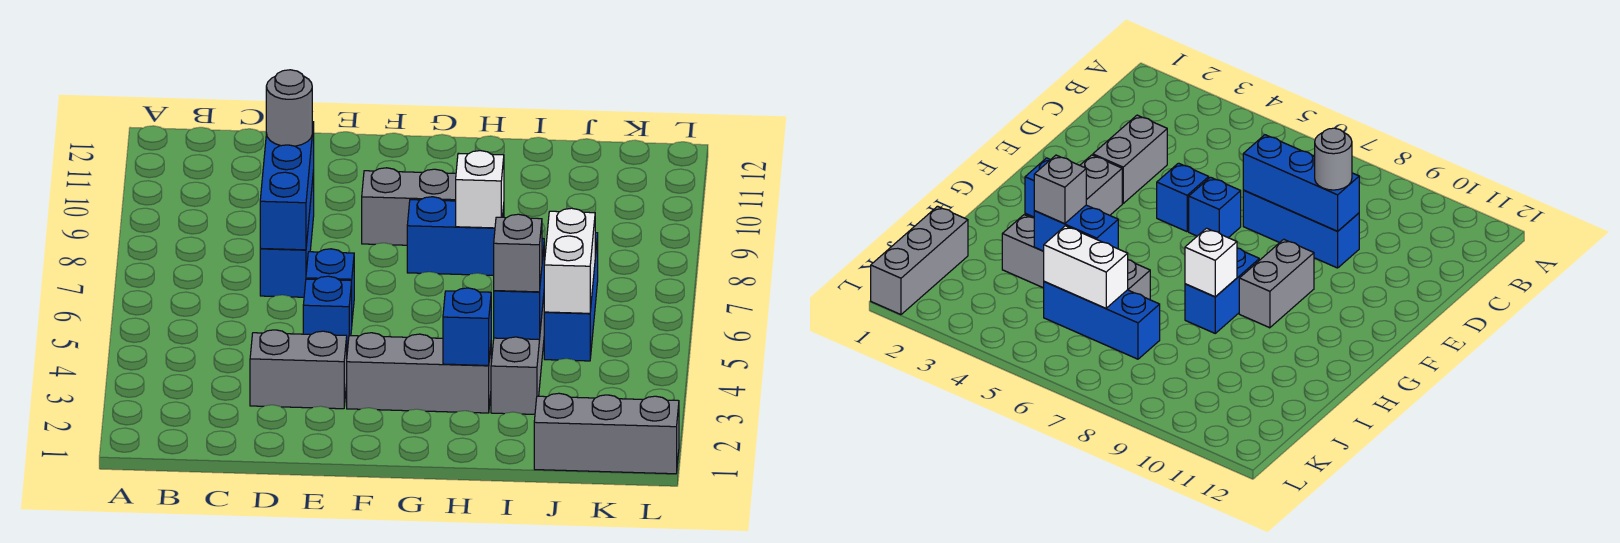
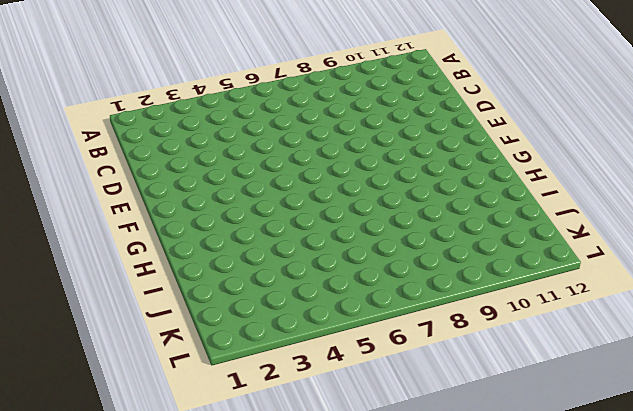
none -> grey brick D3:E3 level 1
none -> blue brick D7:D9 level 1
none -> blue brick E5 level 1

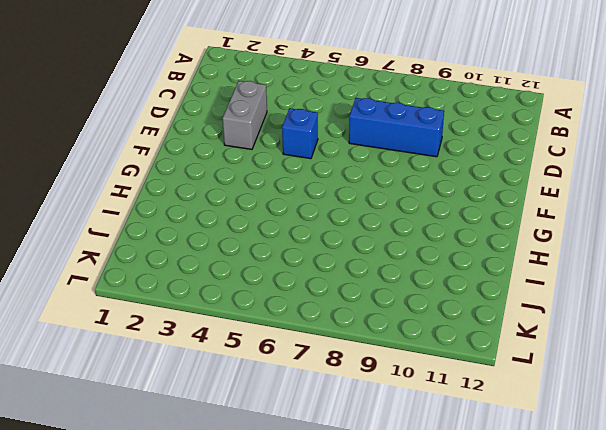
none -> blue brick E6 level 1
none -> grey brick F3:H3 level 1
none -> grey brick F9:G9 level 1

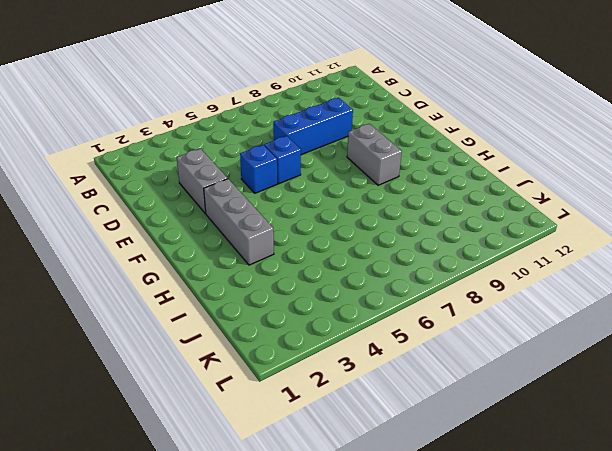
none -> blue brick G8:H8 level 1
none -> grey brick I3:I6 level 1
none -> grey brick J1:L1 level 1

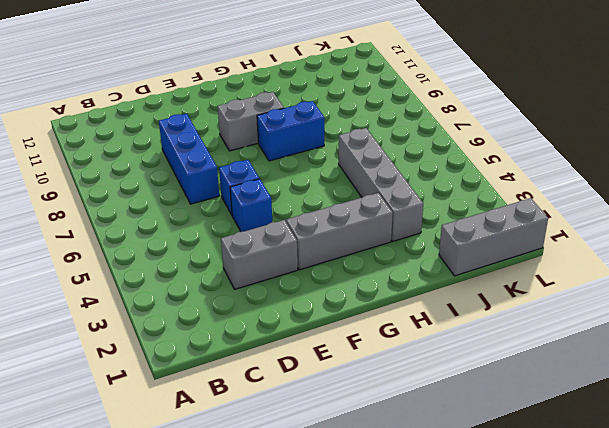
none -> blue brick J5:J7 level 1
none -> blue brick D7:D9 level 2
none -> blue brick H3 level 2

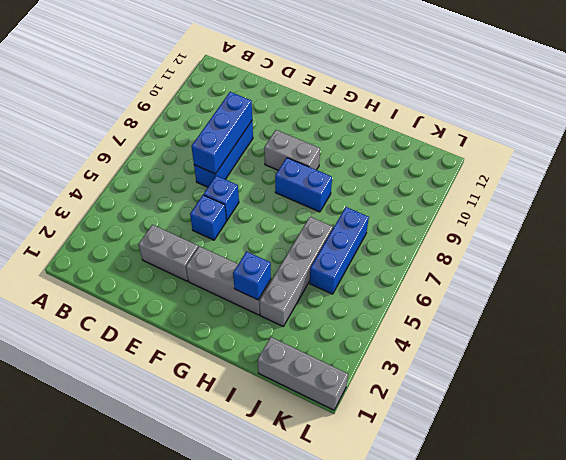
none -> white brick H8 level 2
none -> blue brick I4:I5 level 2
none -> white brick J5:J6 level 2

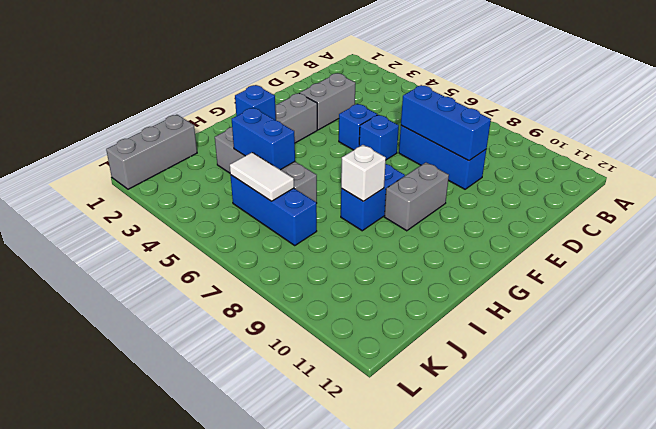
white tile J5:J6 level 2 -> white brick J5:J6 level 2
none -> grey round brick D9 level 3
none -> grey brick I4 level 3

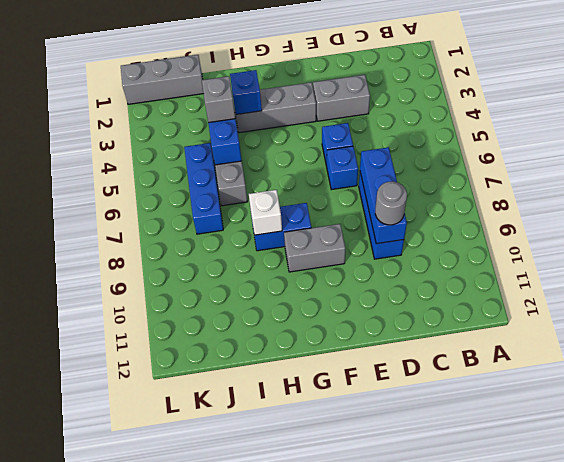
none -> white brick J5:J6 level 2

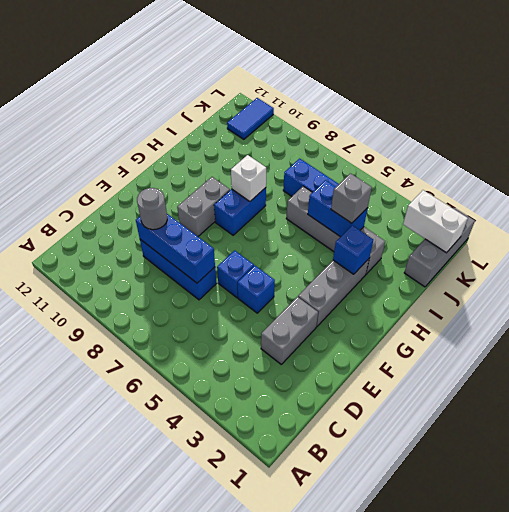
white brick K1:K2 level 2 -> white brick J5:J6 level 2
blue tile K11:L11 level 1 -> none

